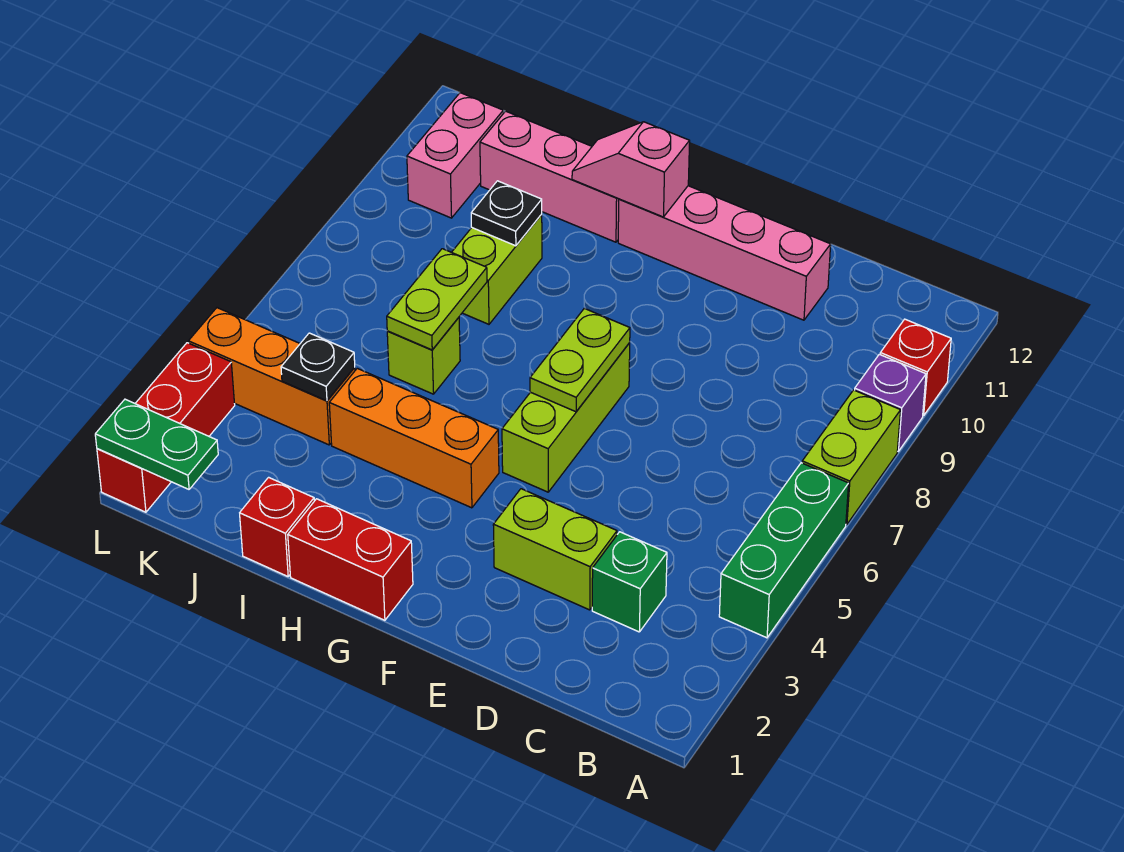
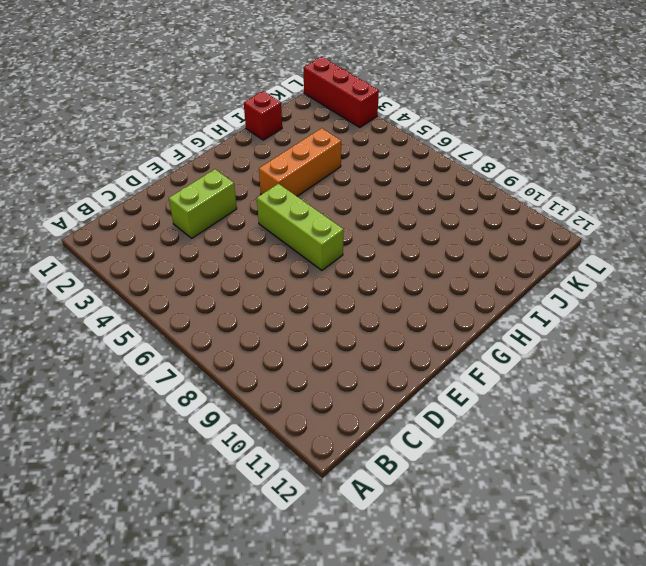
none -> green brick A4:A6 level 1
none -> lime brick A7:A8 level 1
none -> purple brick A9 level 1

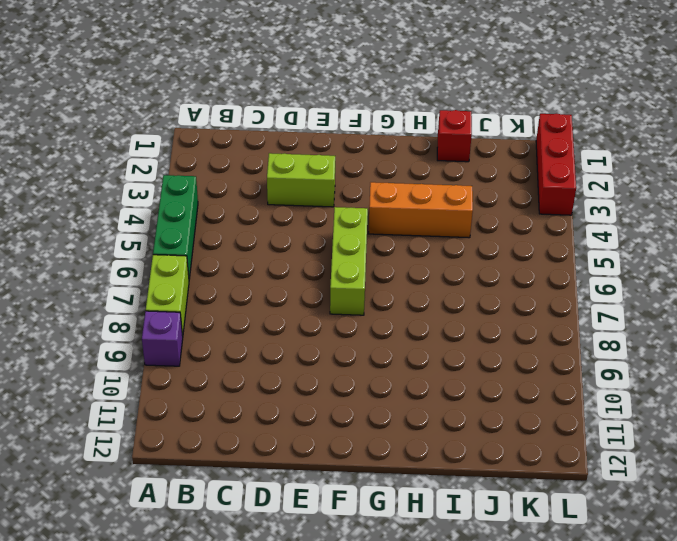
none -> red brick A10 level 1
none -> green brick C3 level 1
none -> pink brick D11:G11 level 1

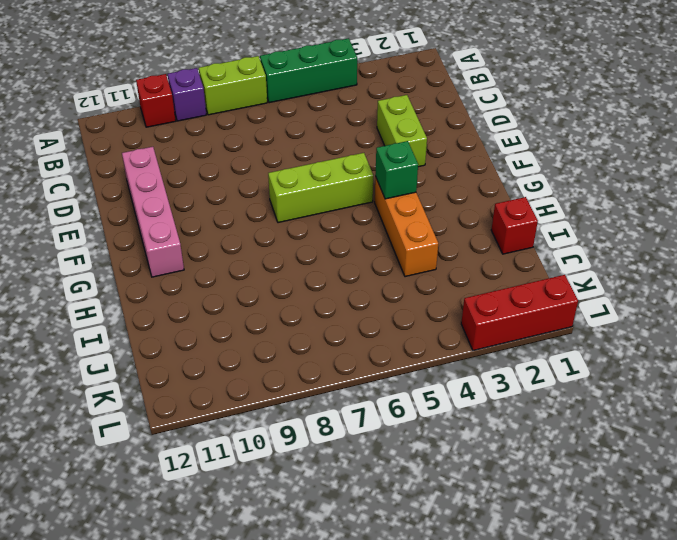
green brick G4 level 2 -> green brick C3 level 1
none -> red brick G1:H1 level 1
none -> pink brick H11:J11 level 1
none -> lime brick I6 level 1

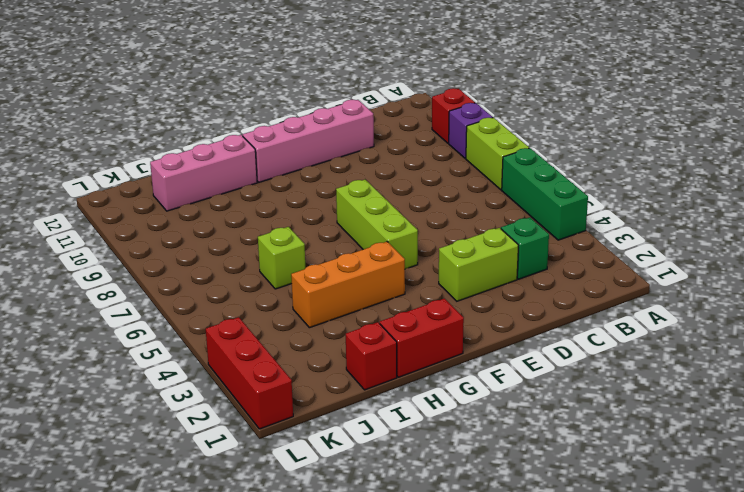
none -> lime brick I8:I9 level 1
none -> orange brick J4:L4 level 1
none -> pink brick K10:K11 level 1

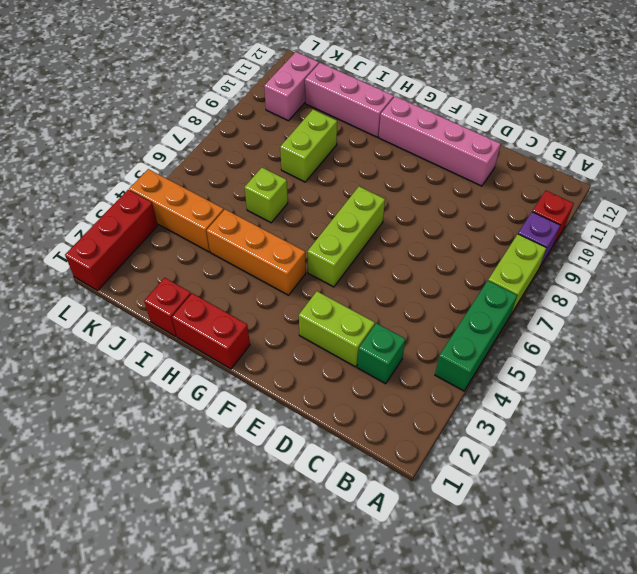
none -> lime plate F6:F7 level 2
none -> pink slope G11:H11 level 2 top G
none -> lime plate I6:I7 level 2

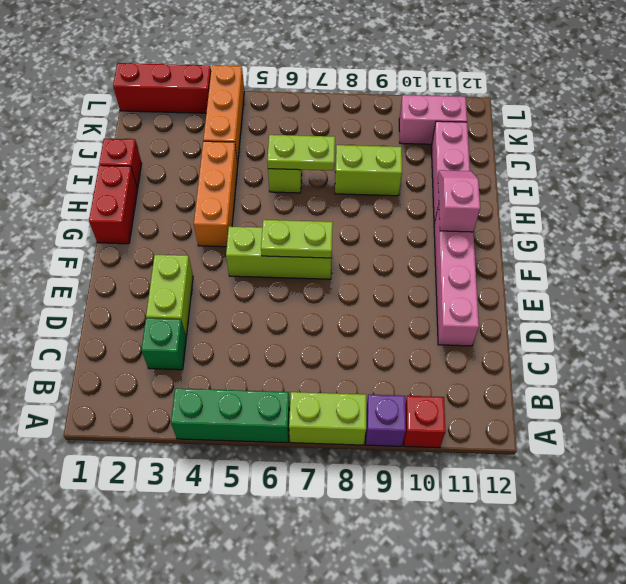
none -> black plate I9 level 2
none -> black plate J4 level 2
none -> green plate K1:L1 level 2

